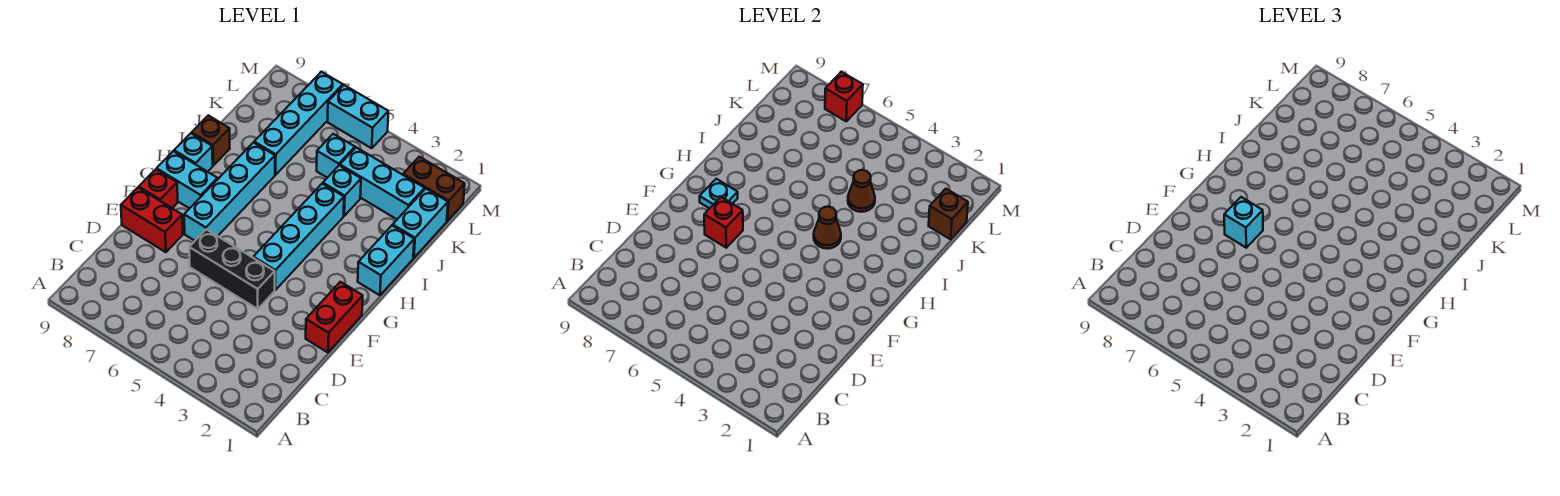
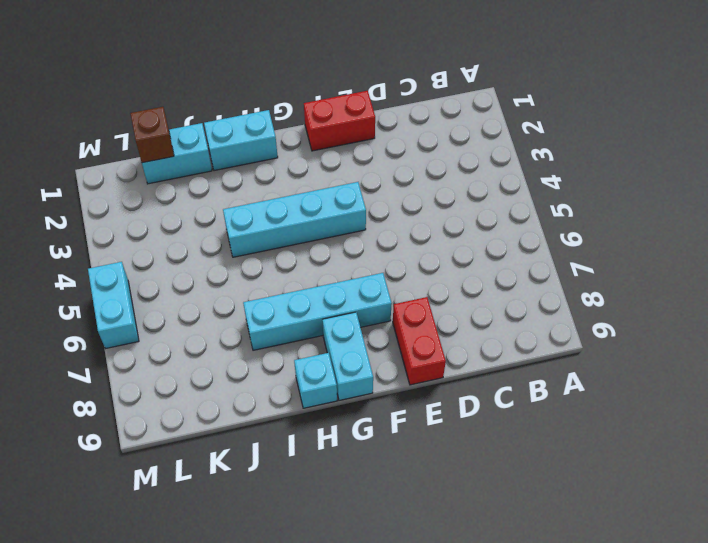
none -> black brick E4:E6 level 1
none -> red brick F9 level 1
none -> brown brick I9 level 1

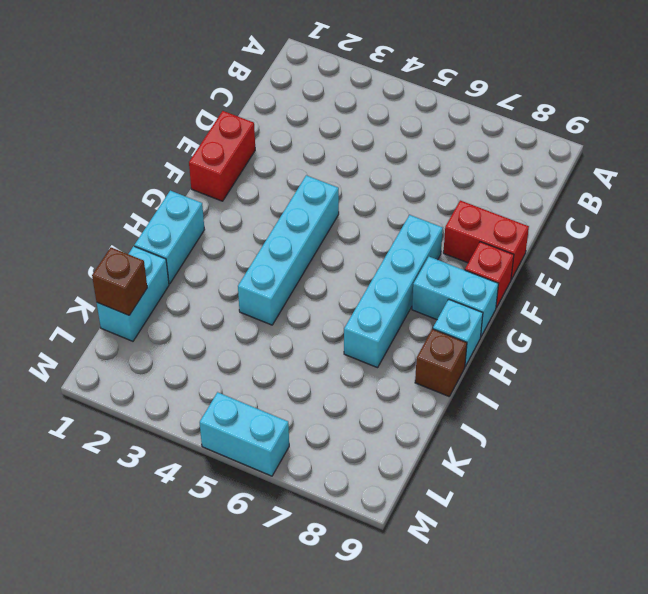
none -> black brick E4:E6 level 1
none -> cyan brick J4 level 1
none -> cyan brick J7:M7 level 1

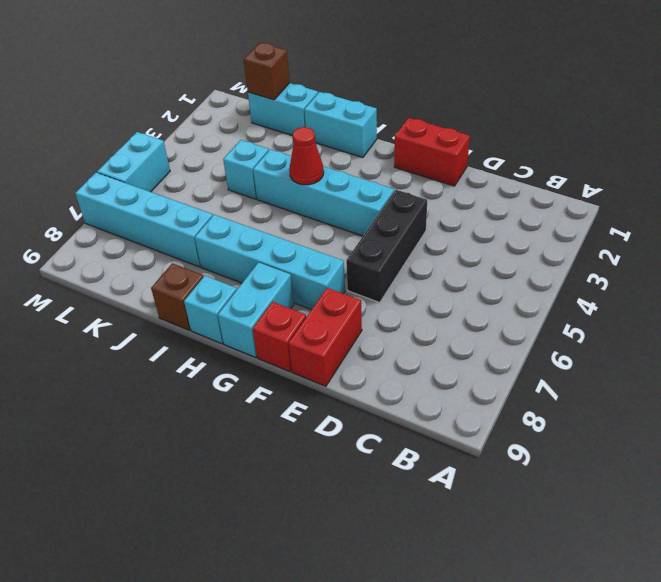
red cone H4 level 2 -> brown cone H4 level 2
none -> cyan brick K2:K4 level 1
none -> cyan brick K5 level 1
none -> brown brick L1:L2 level 1

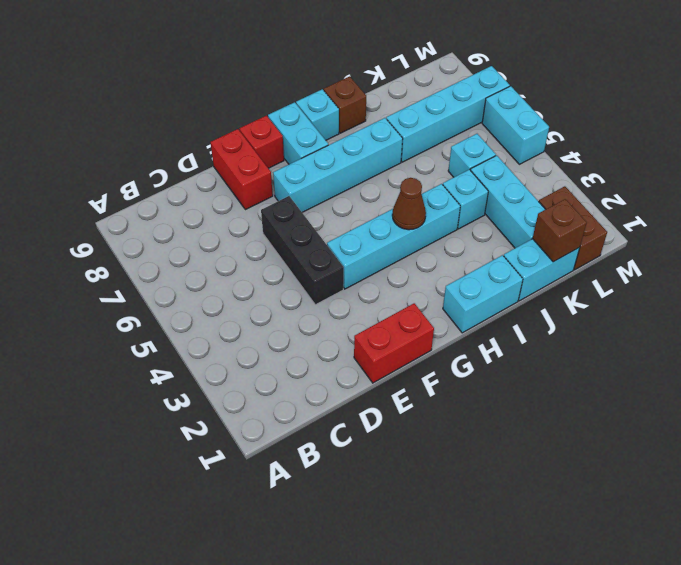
none -> red brick F7 level 2
none -> cyan plate G8 level 2
none -> brown cone J4 level 2

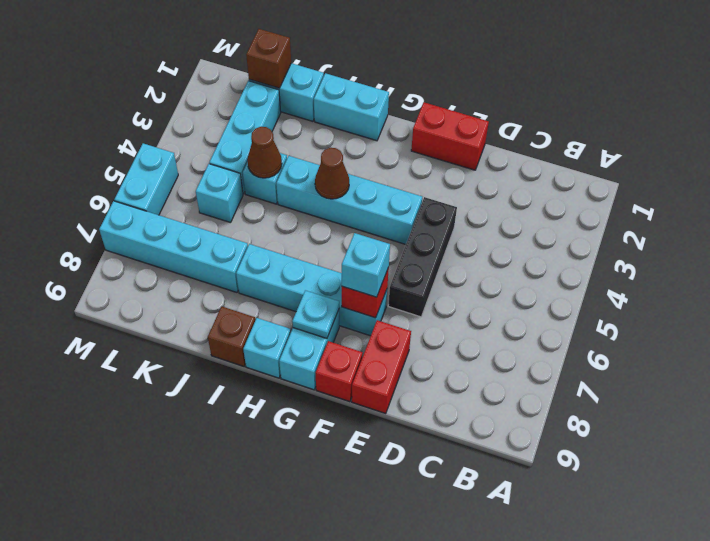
none -> brown brick L1:L2 level 1
none -> red brick M7 level 2

